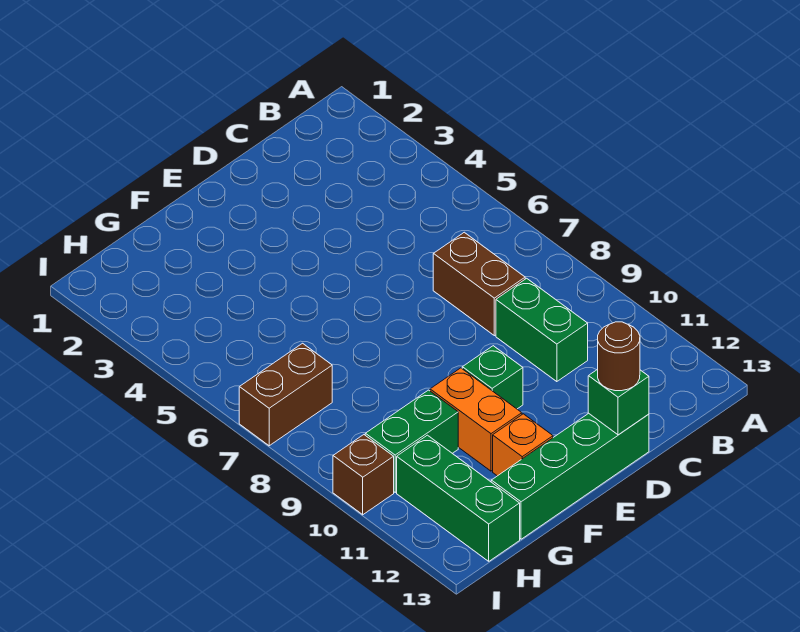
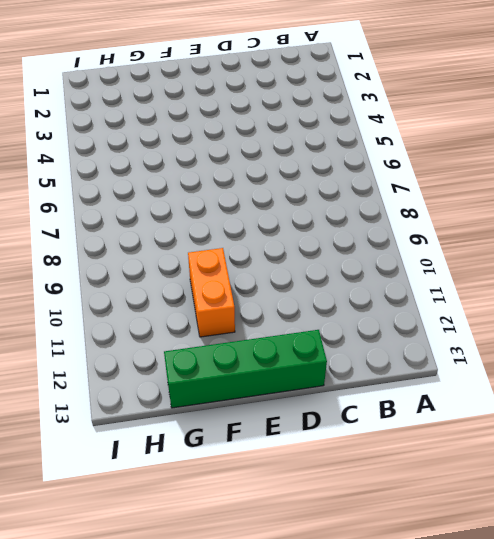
none -> brown brick C7:C8 level 1
none -> green brick C9:C10 level 1
none -> green brick E10 level 1

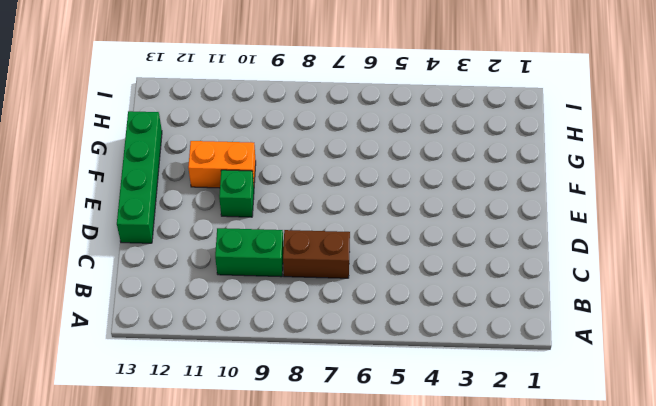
none -> orange brick F12 level 1
none -> green brick G10:H10 level 1
none -> brown brick H7:I7 level 1

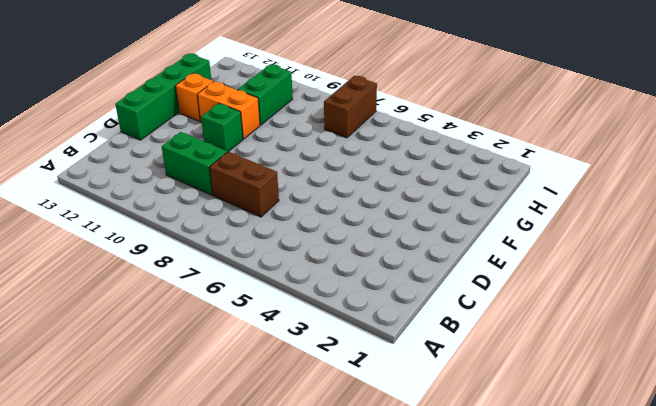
none -> green brick H11:H13 level 1
none -> brown brick I10 level 1
none -> green brick D13 level 2

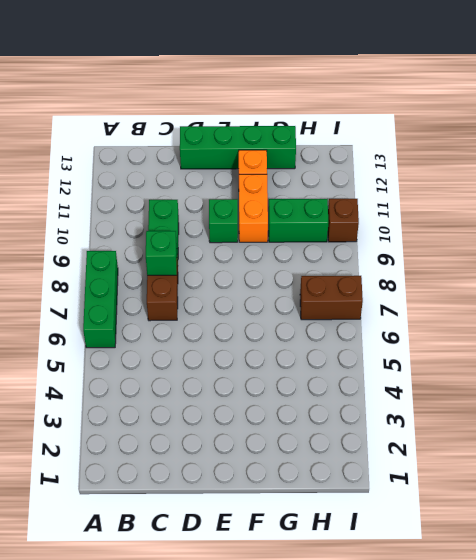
green brick A6:A8 level 1 -> green brick H11:H13 level 1
green brick C8 level 2 -> green brick D13 level 2
none -> brown round brick D13 level 3

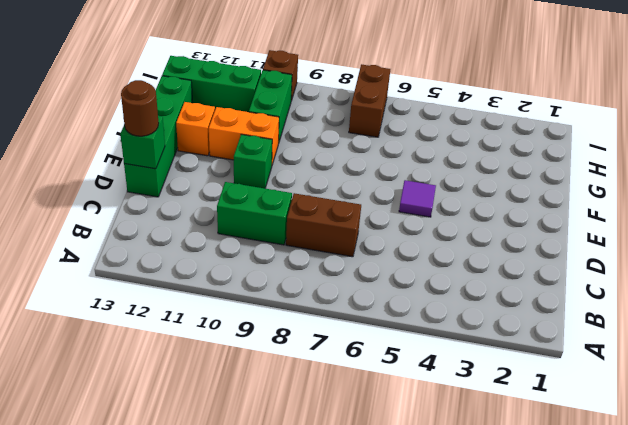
purple tile E5 level 1 -> none

